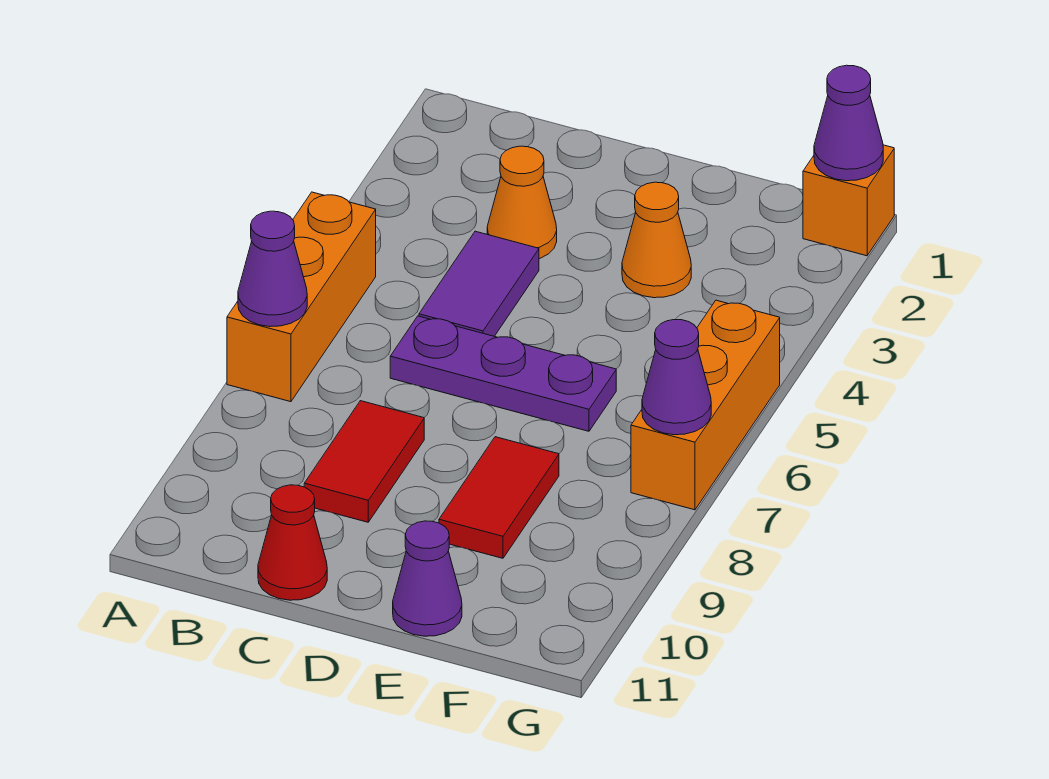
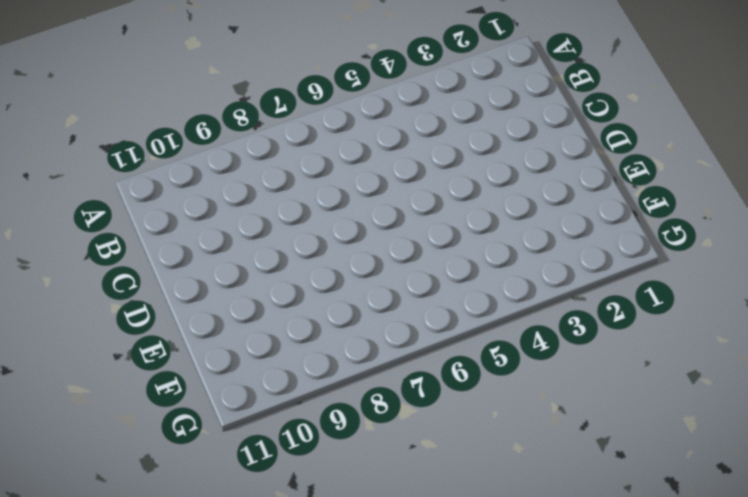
none -> orange brick A5:A7 level 1
none -> orange cone C3 level 1
none -> purple tile C4:C5 level 1

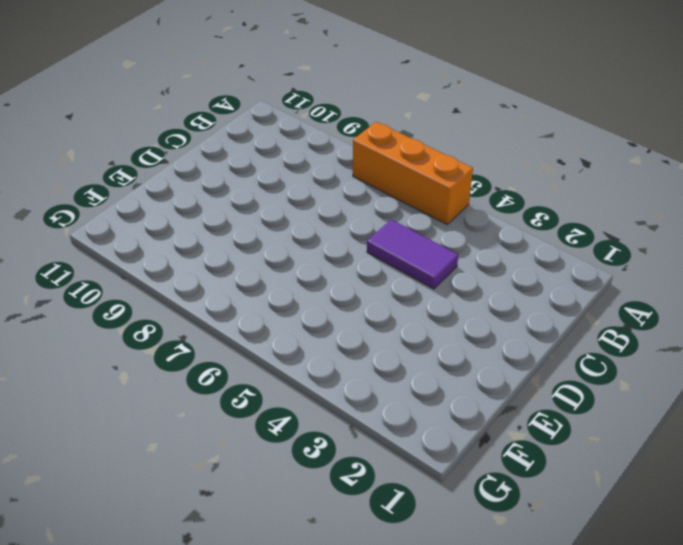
none -> orange cone C3 level 1
none -> purple plate C6:E6 level 1
none -> red tile C8:C9 level 1

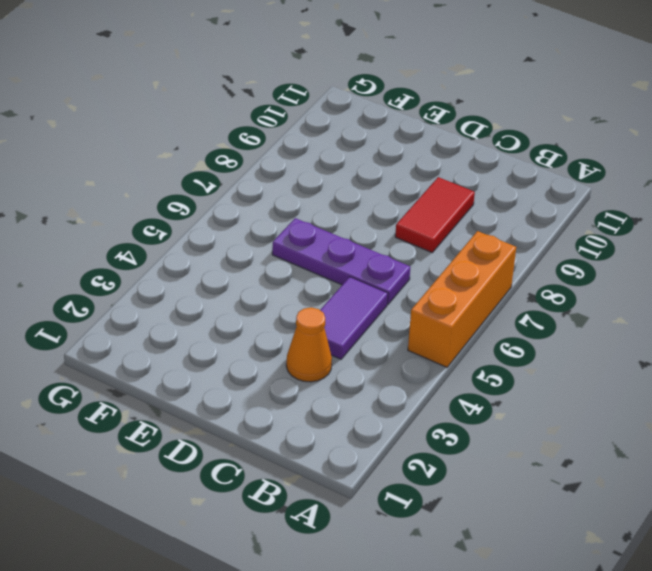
none -> red cone C11 level 1
none -> orange cone E3 level 1
none -> red tile E8:E9 level 1

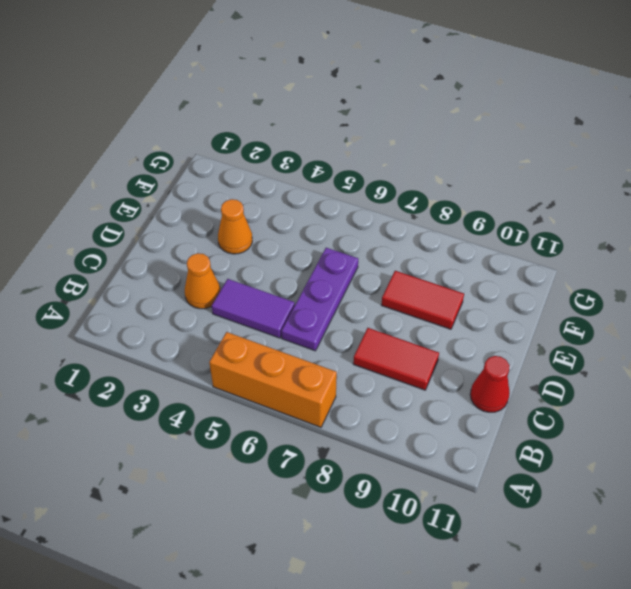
none -> purple cone E11 level 1
none -> orange brick G1 level 1
none -> orange brick G5:G7 level 1

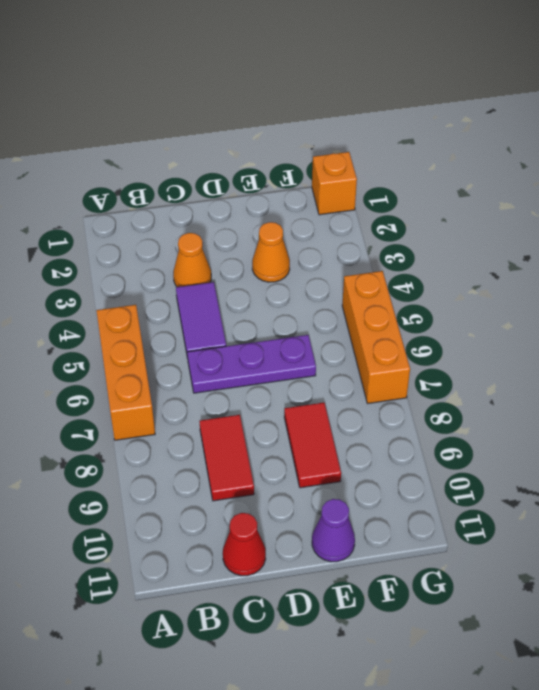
none -> purple cone A7 level 2
none -> purple cone G1 level 2
none -> purple cone G7 level 2

